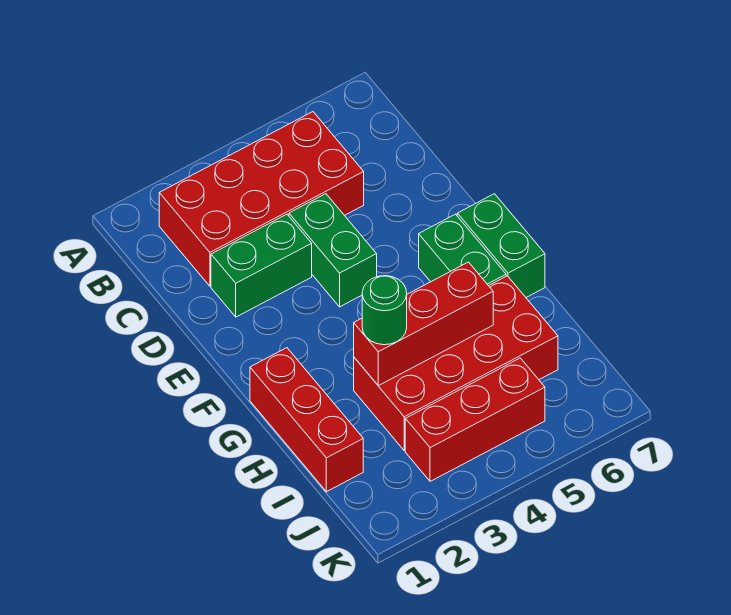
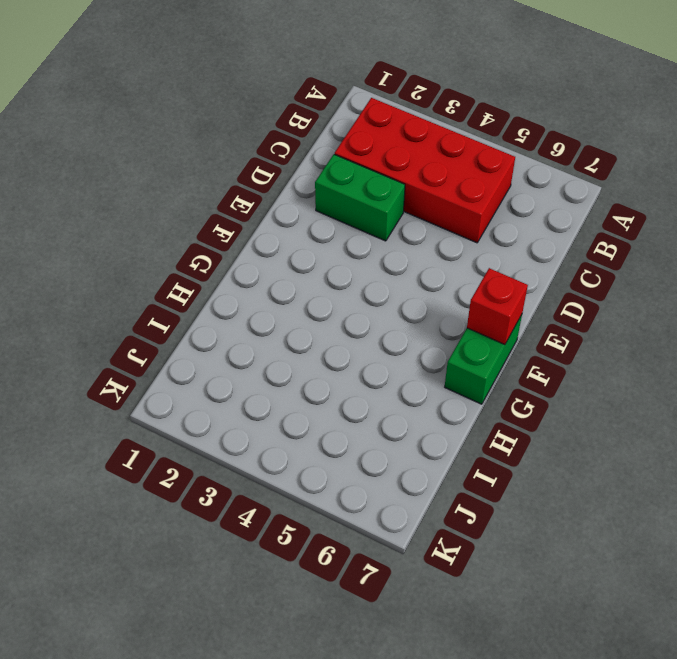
red brick F7 level 2 -> none
none -> green brick D4:E4 level 1
none -> green brick F6:G6 level 1

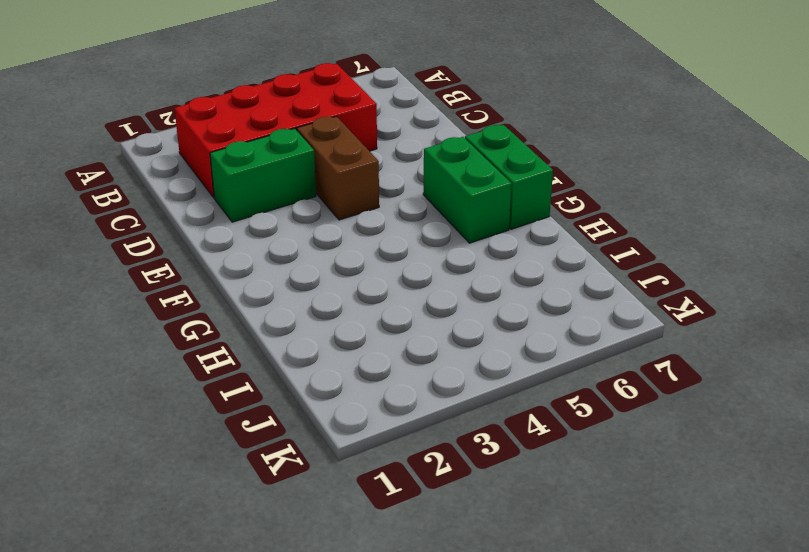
brown brick D4:E4 level 1 -> green brick D4:E4 level 1
none -> red brick G1:I1 level 1
none -> red brick H3:I6 level 1

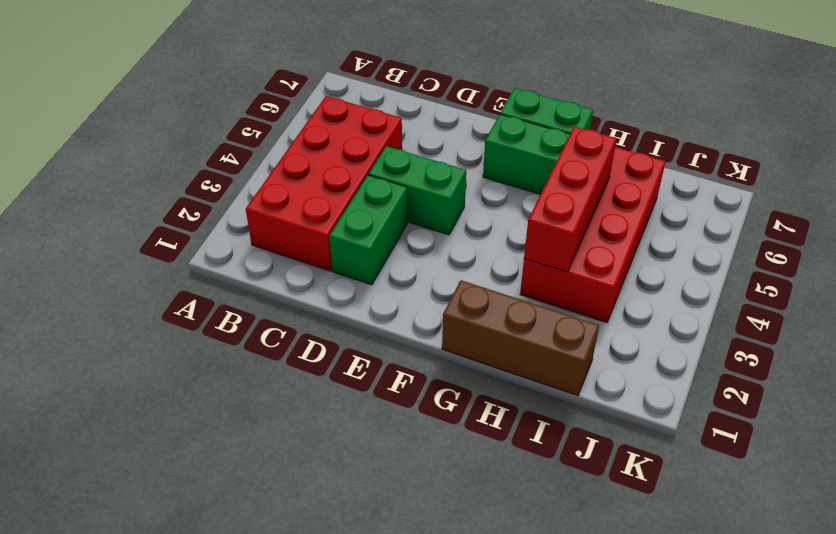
brown brick G1:I1 level 1 -> red brick G1:I1 level 1
none -> red brick J3:J5 level 1
none -> green round brick H3 level 3

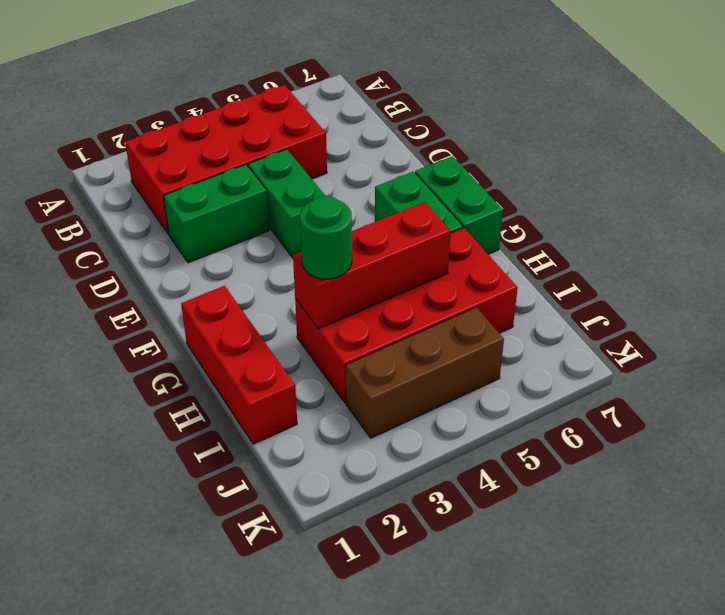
brown brick J3:J5 level 1 -> red brick J3:J5 level 1

